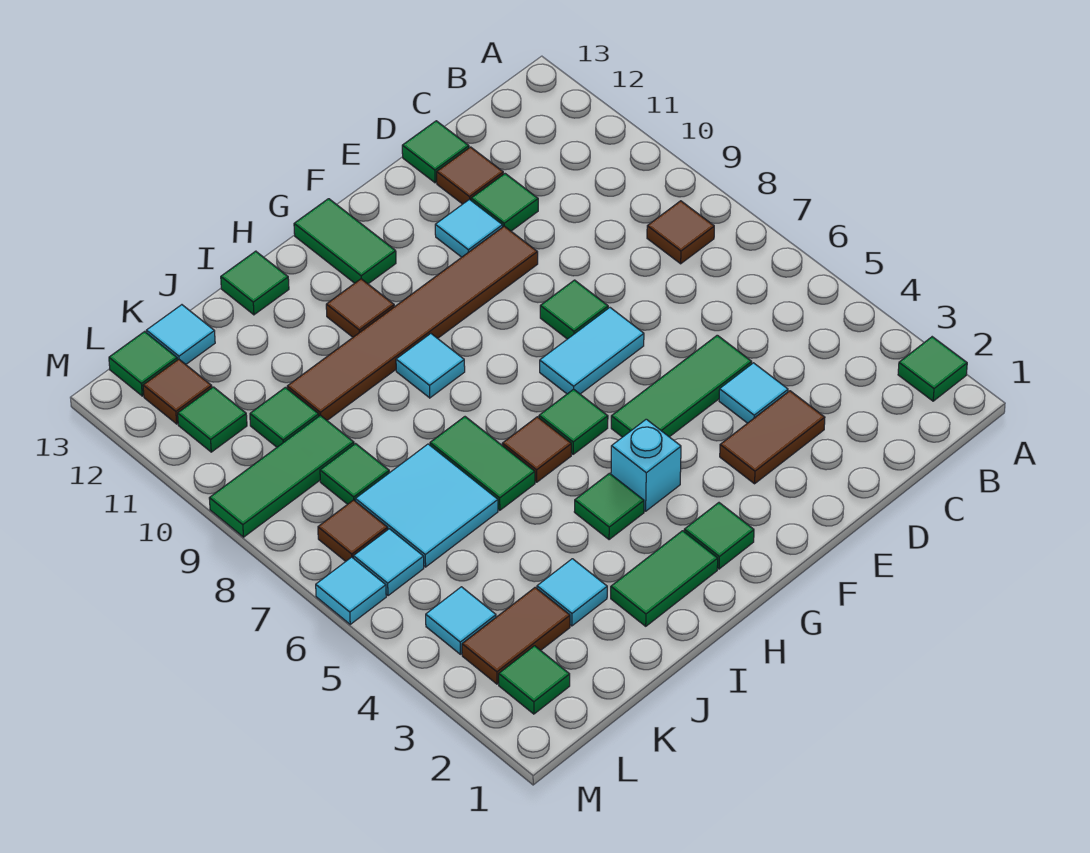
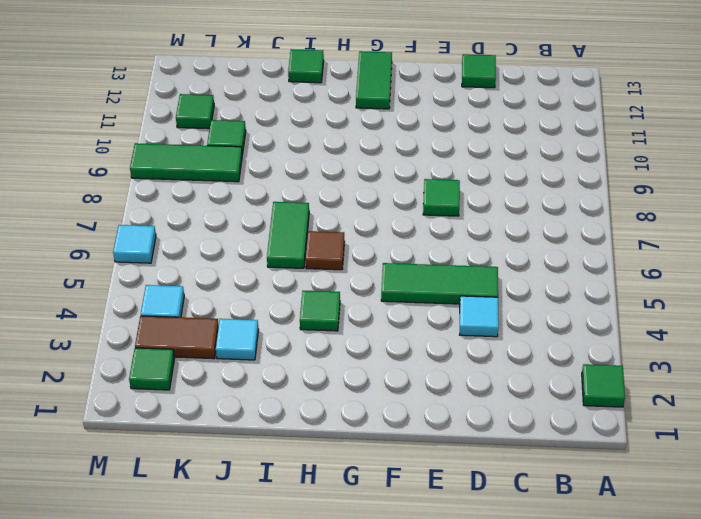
none -> brown tile B8 level 1
none -> brown tile D3:E3 level 1
none -> green tile D11 level 1
none -> brown tile D12 level 1

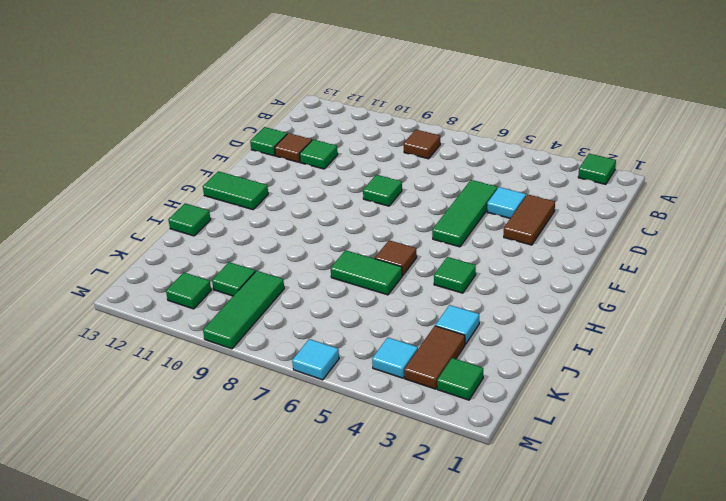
none -> cyan tile E7:F7 level 1
none -> brown tile E10:J10 level 1
none -> cyan tile E11 level 1
none -> green tile G2 level 1

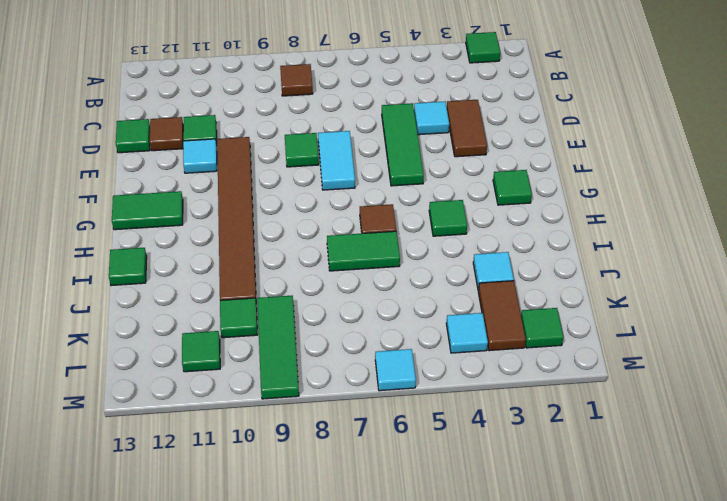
none -> cyan brick G4 level 1
none -> green tile G6 level 1
none -> green tile H2:I2 level 1
none -> cyan tile H9 level 1

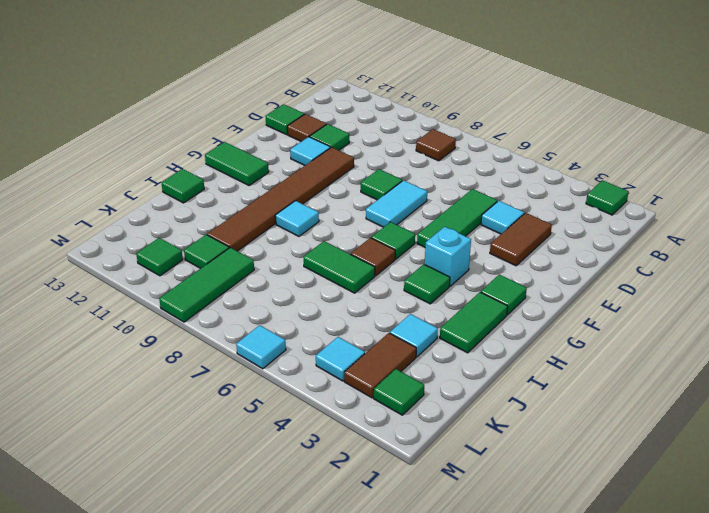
none -> brown tile H11 level 1
none -> cyan tile J6:K7 level 1
none -> green tile K8 level 1
none -> cyan tile K13 level 1

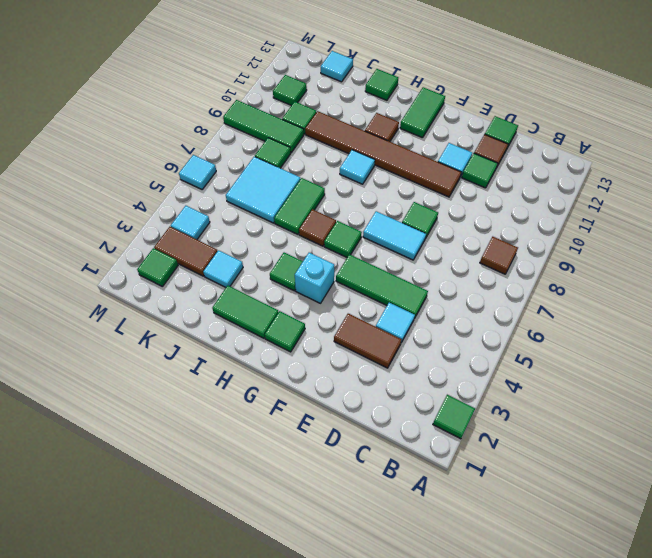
none -> cyan tile L6 level 1
none -> brown tile L7 level 1
none -> brown tile L12 level 1
none -> green tile L13 level 1

